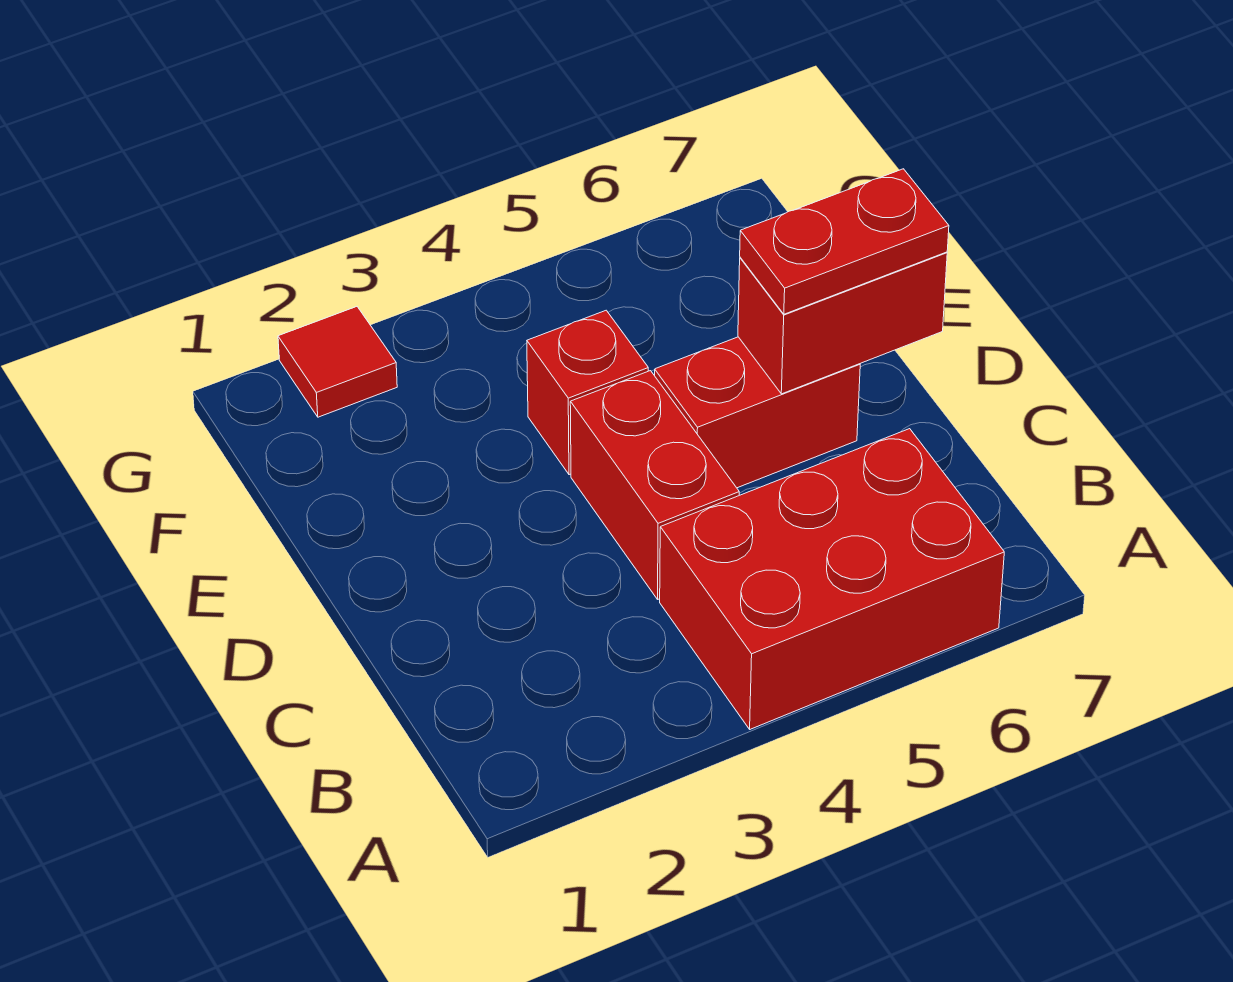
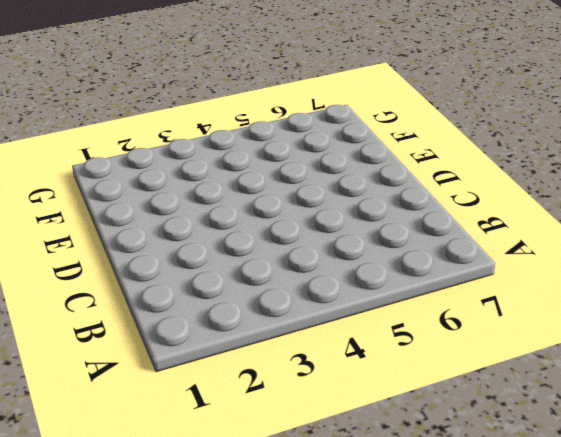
none -> red brick A4:B6 level 1
none -> red brick C4:D4 level 1

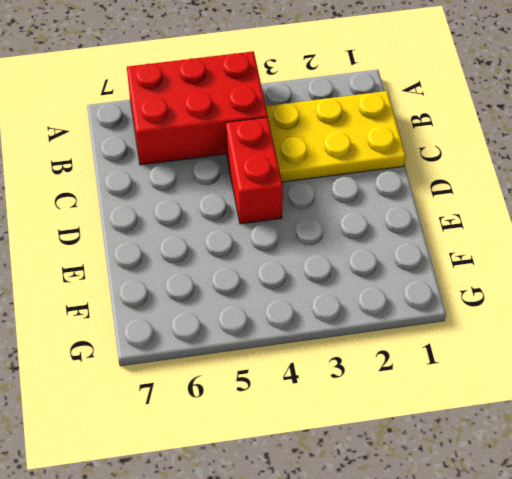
yellow plate B1:C3 level 1 -> none
none -> red brick D5:D6 level 1
none -> red brick E4 level 1

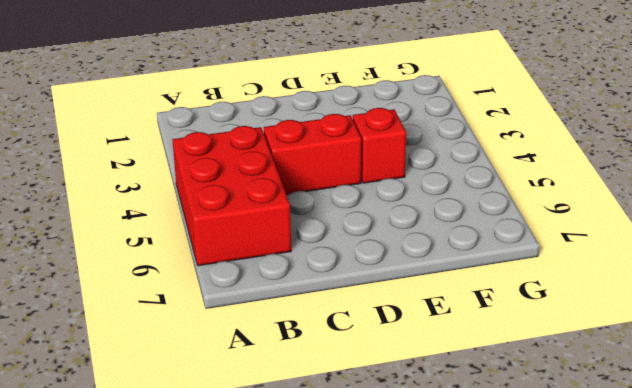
none -> red brick D5:D6 level 1
none -> red tile G2 level 1

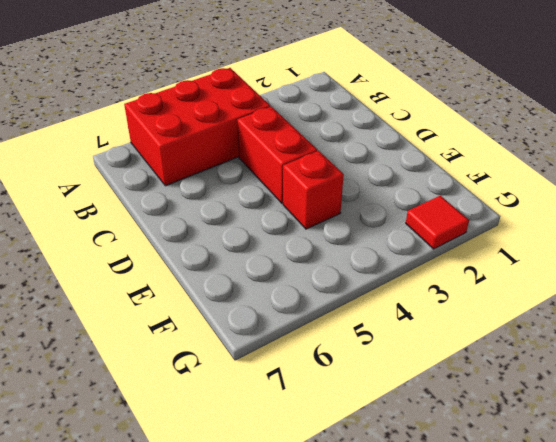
none -> red brick D5:D6 level 1
none -> red brick D6:D7 level 2

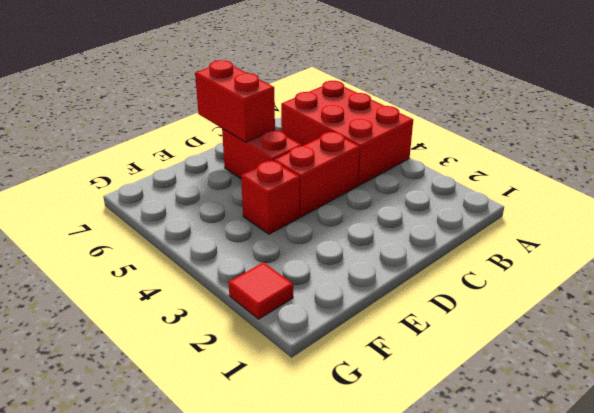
none -> red plate D6:D7 level 3

